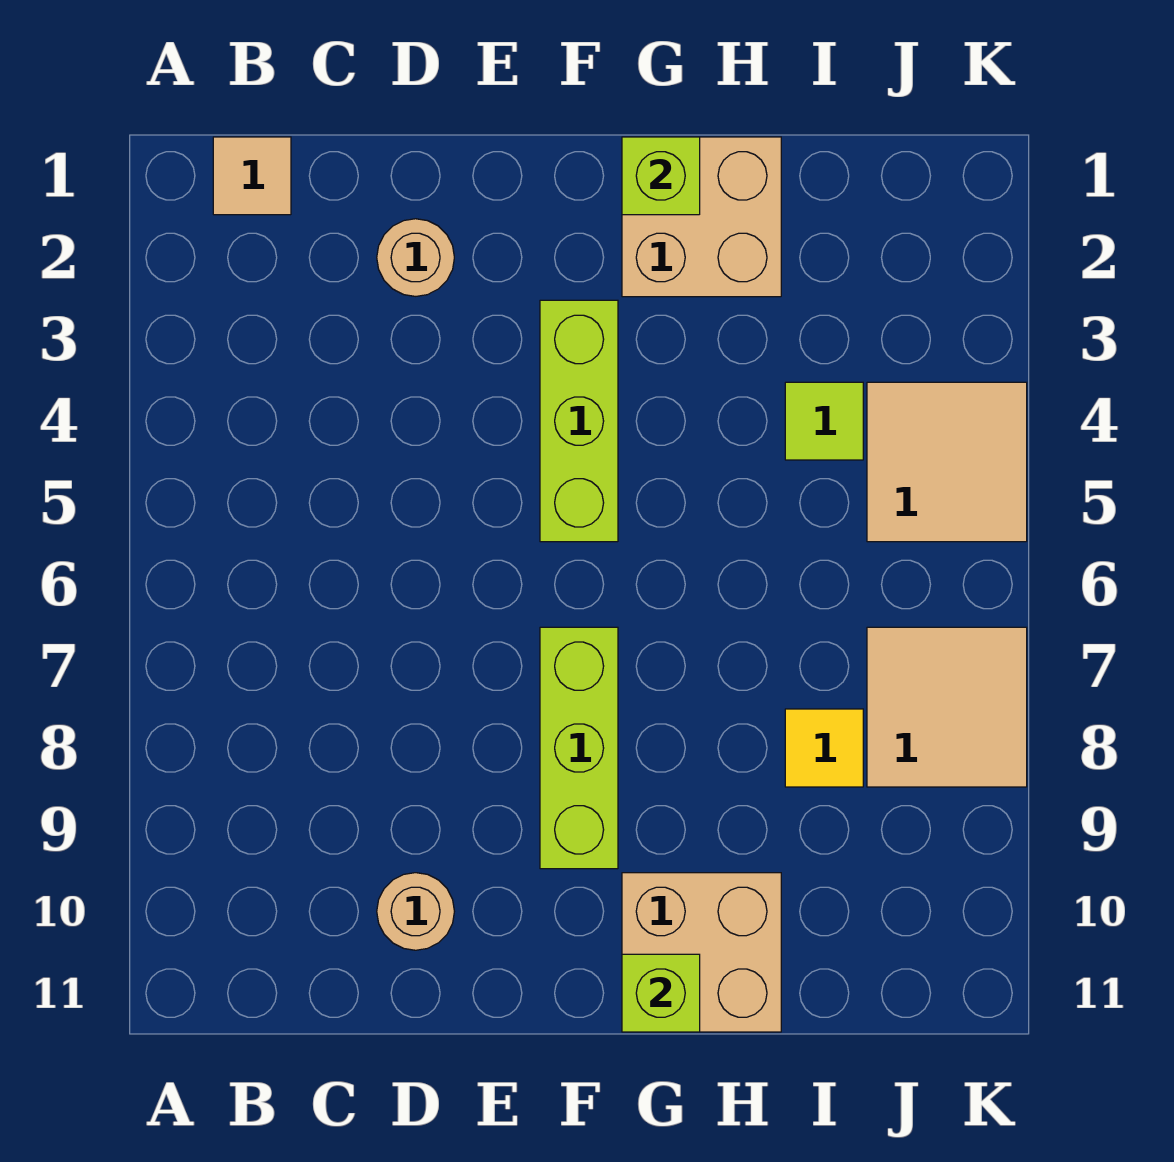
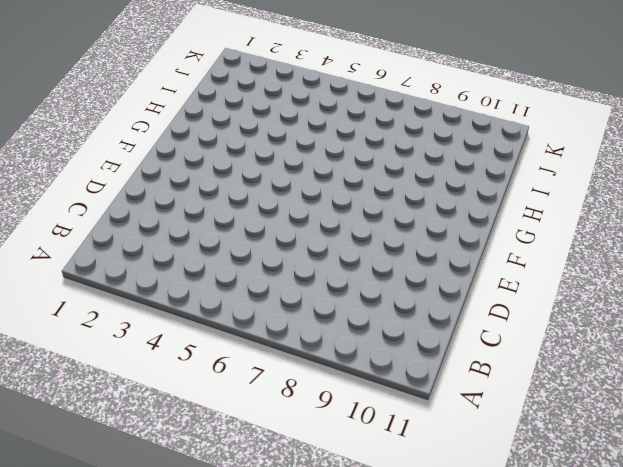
none -> tan tile B1 level 1
none -> tan round brick D2 level 1
none -> tan round brick D10 level 1

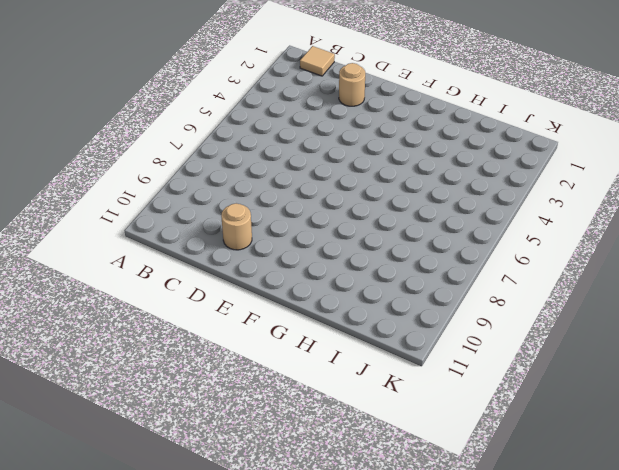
none -> lime brick F3:F5 level 1
none -> lime brick F7:F9 level 1
none -> tan brick G1:H2 level 1

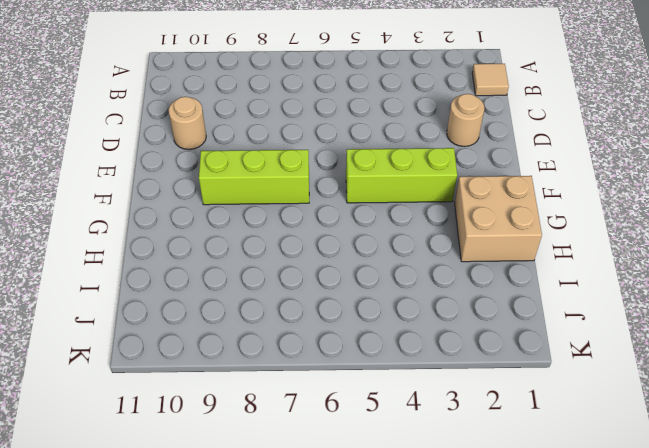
none -> tan brick G10:H11 level 1
none -> lime tile I4 level 1
none -> yellow tile I8 level 1

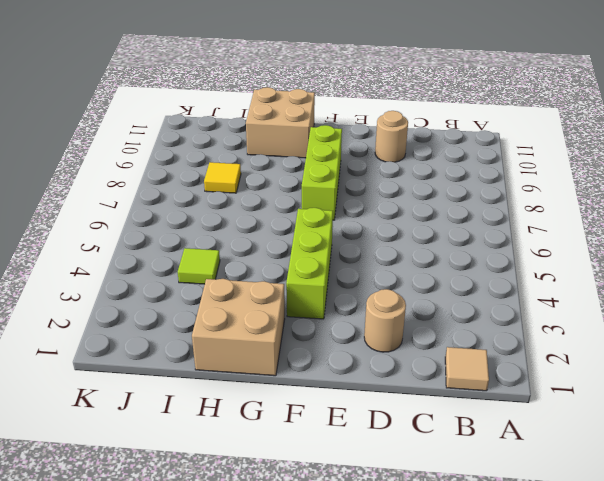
none -> tan tile J4:K5 level 1
none -> tan tile J7:K8 level 1
none -> lime brick G1 level 2

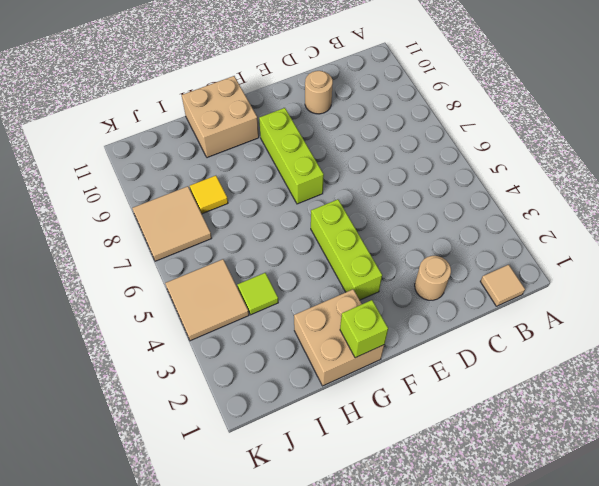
none -> lime brick G11 level 2

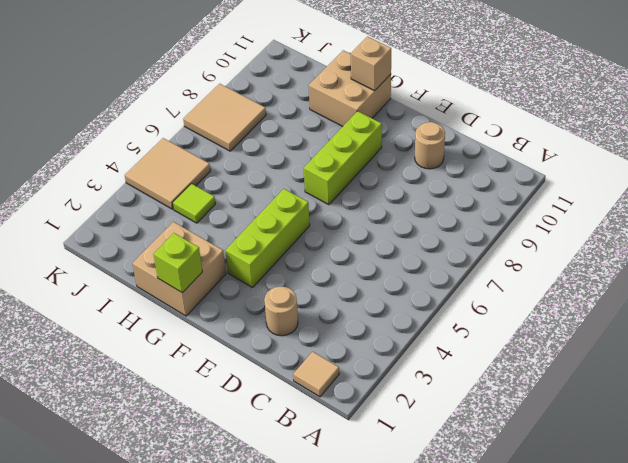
tan brick G11 level 2 -> lime brick G11 level 2
none -> yellow tile I8 level 1

